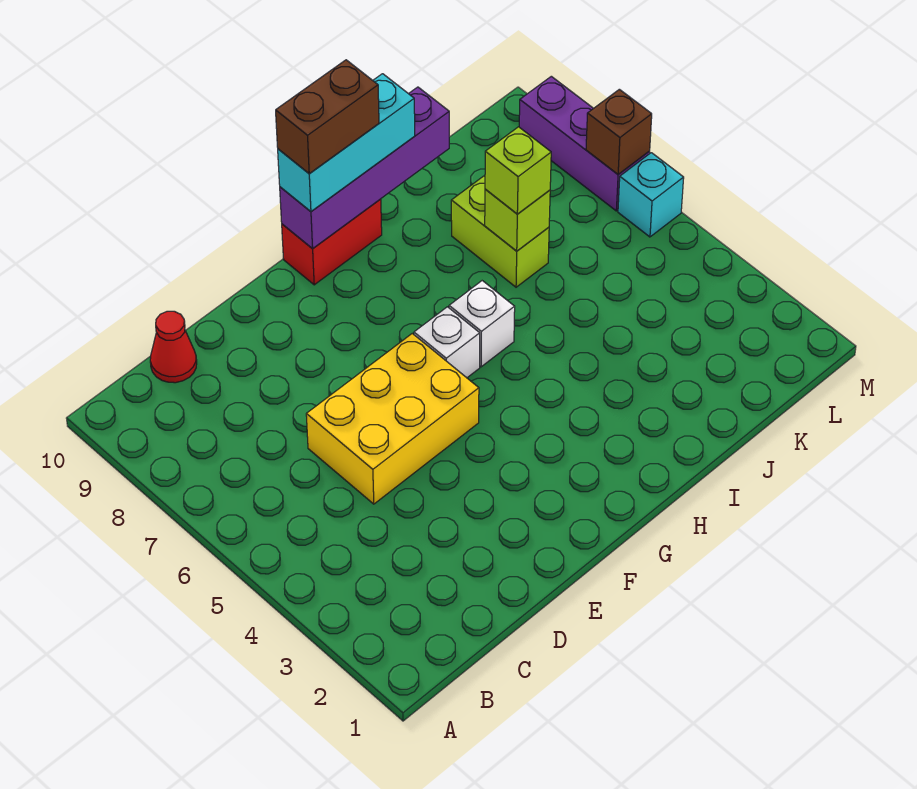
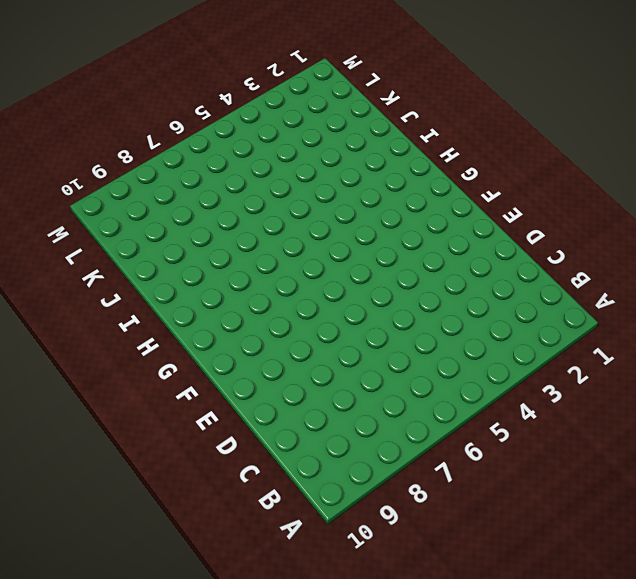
none -> red cone C10 level 1
none -> yellow brick D5:F6 level 1
none -> white brick G6 level 1

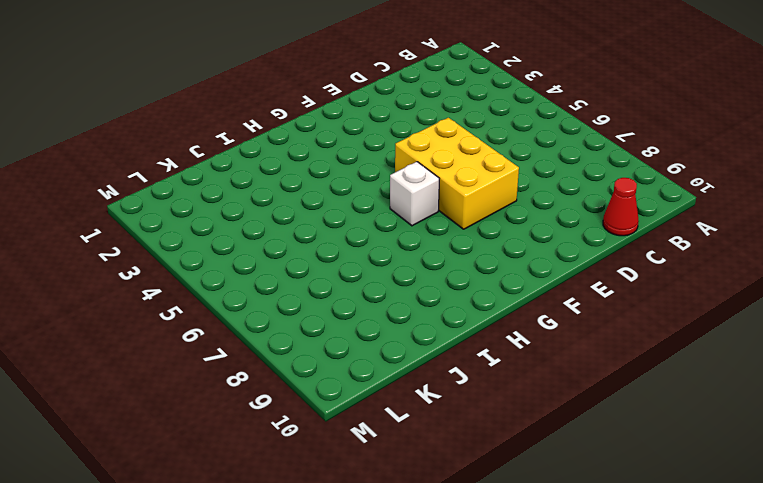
yellow brick E5:F7 level 1 -> yellow brick D5:F6 level 1
none -> red brick G10:H10 level 1
none -> white brick H6 level 1
none -> lime brick J7:J8 level 1

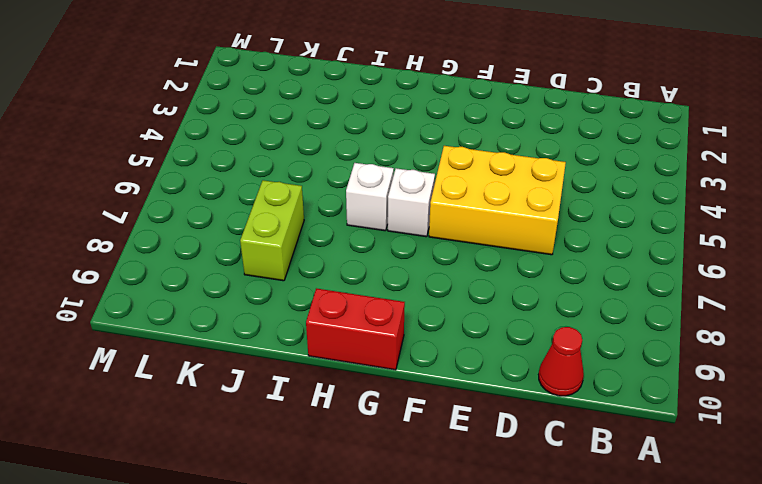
none -> cyan brick M6 level 1
none -> purple brick M7:M9 level 1
none -> purple brick G10:J10 level 2

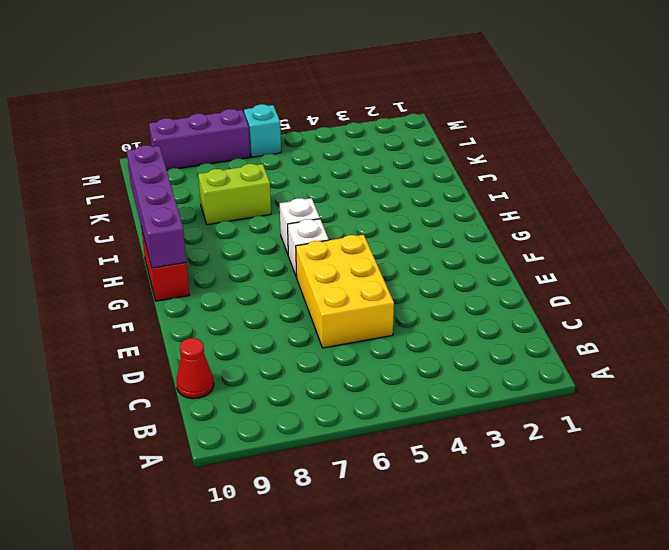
none -> lime brick J7 level 2
none -> brown brick M7 level 2
none -> cyan brick G10:I10 level 3

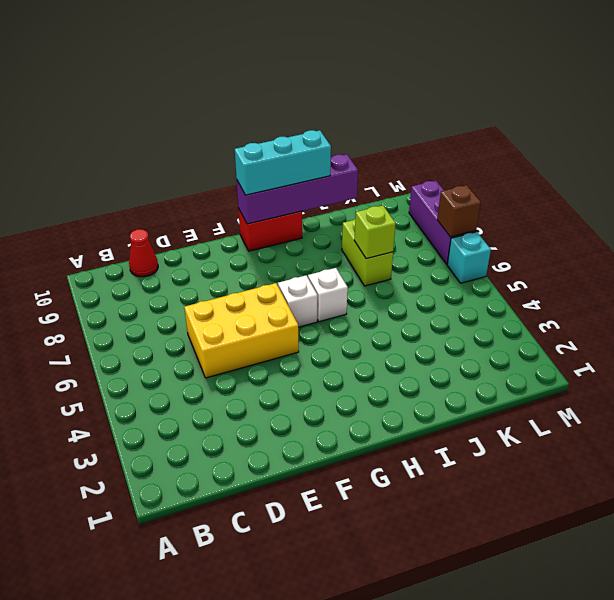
none -> lime brick J7 level 3
none -> brown brick G10:H10 level 4

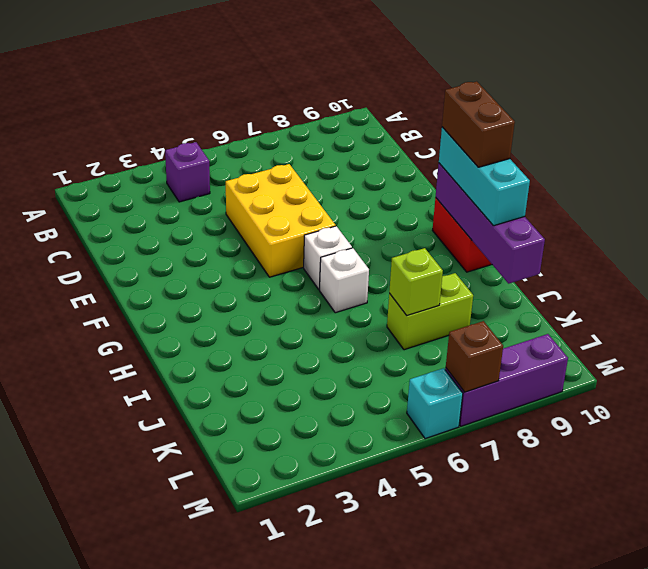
purple brick B4 level 1 -> none
none -> red cone C10 level 1
none -> lime brick J7 level 3

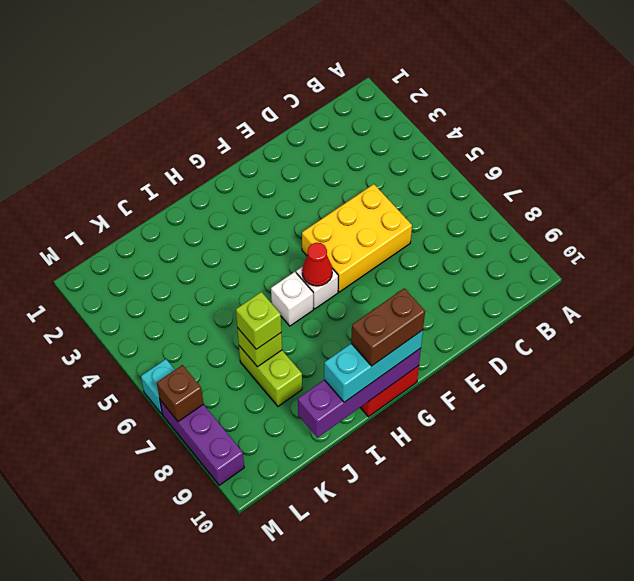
red cone G6 level 2 -> red cone C10 level 1

